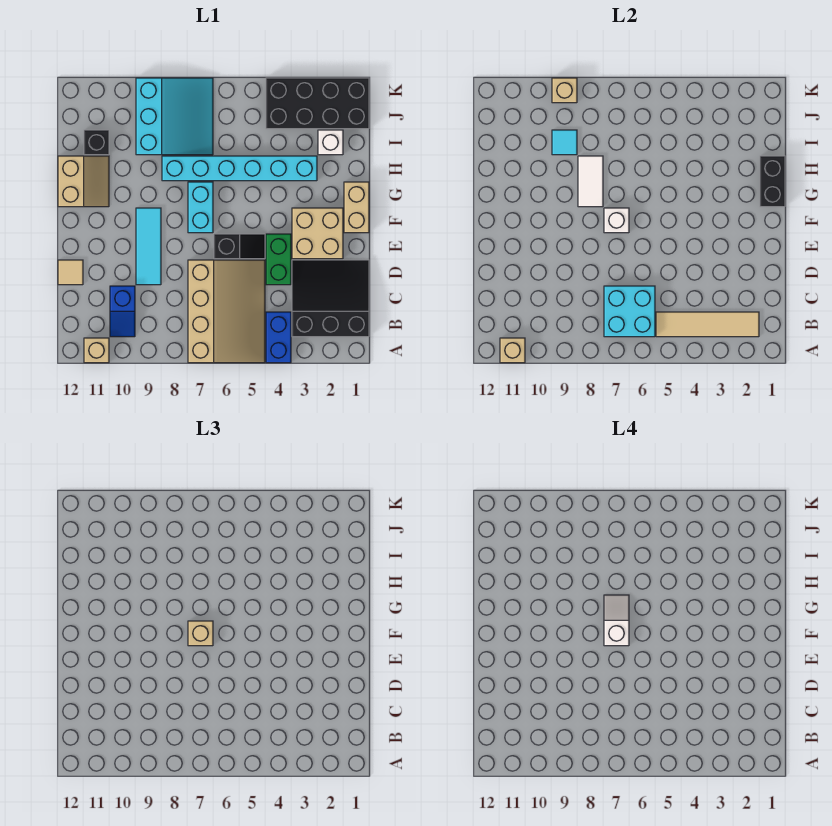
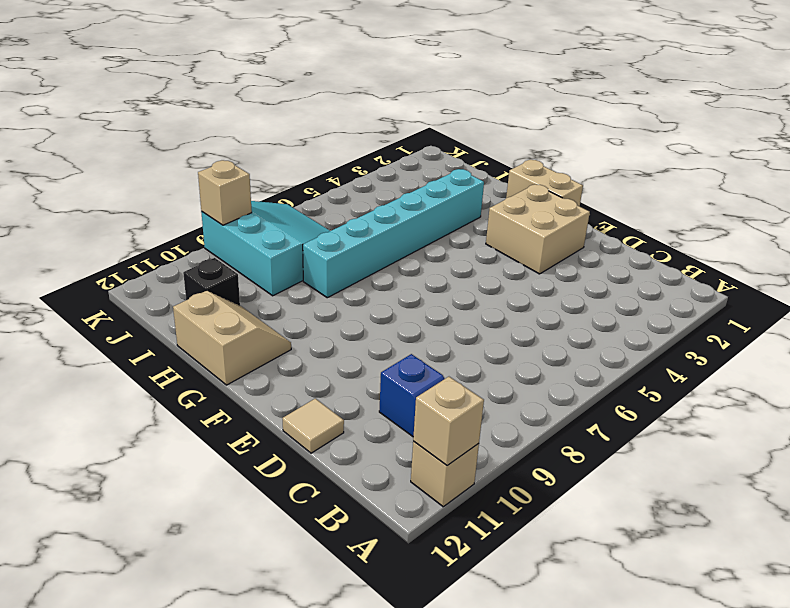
none -> blue brick A4:B4 level 1
none -> tan slope A5:D7 level 1 top 7
none -> black slope B1:D3 level 1 top B

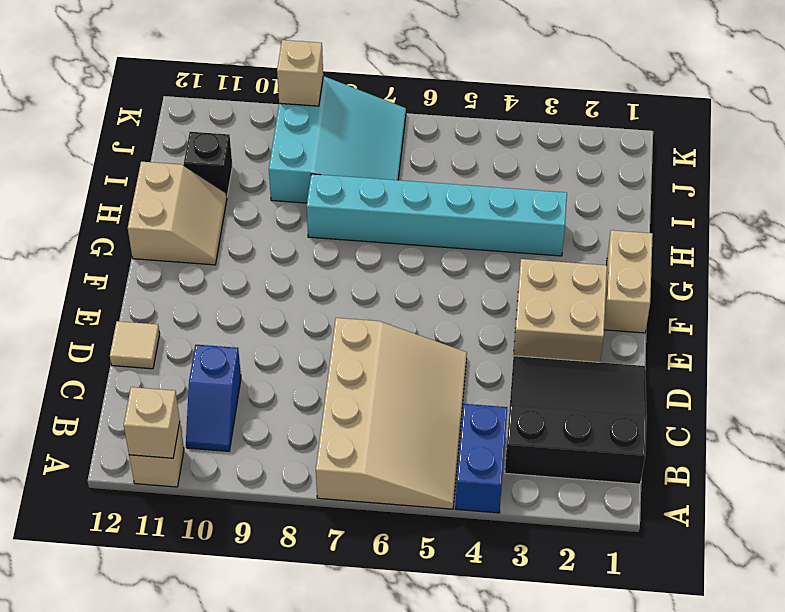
none -> green brick D4:E4 level 1
none -> cyan tile D9:F9 level 1
none -> black slope E5:E6 level 1 top 6

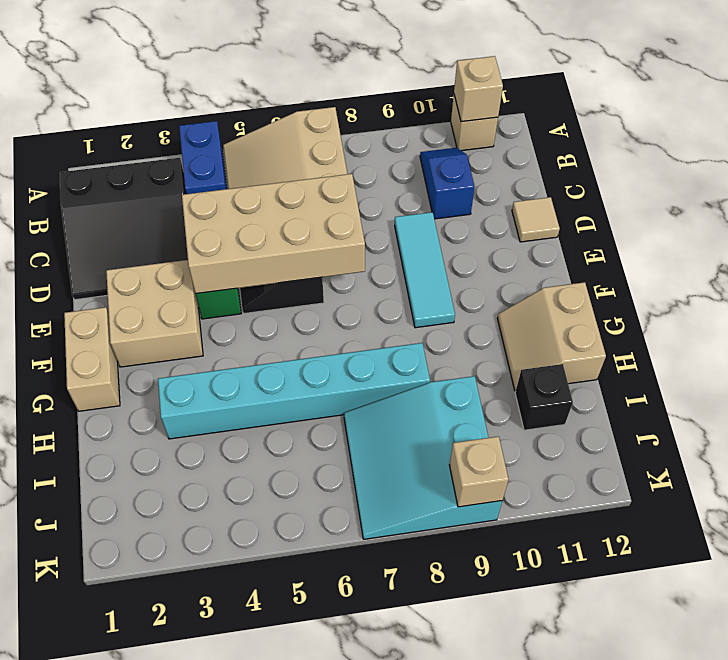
tan brick D4:E7 level 2 -> none
none -> cyan brick F7:G7 level 1
none -> white brick I2 level 1
none -> black brick J1:K4 level 1

